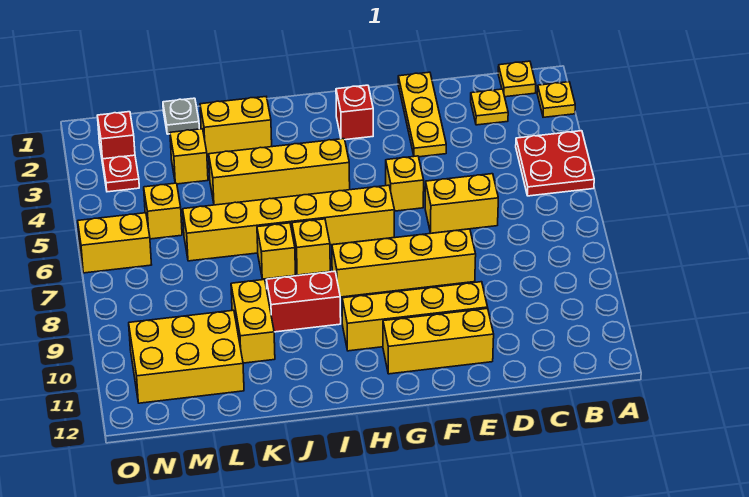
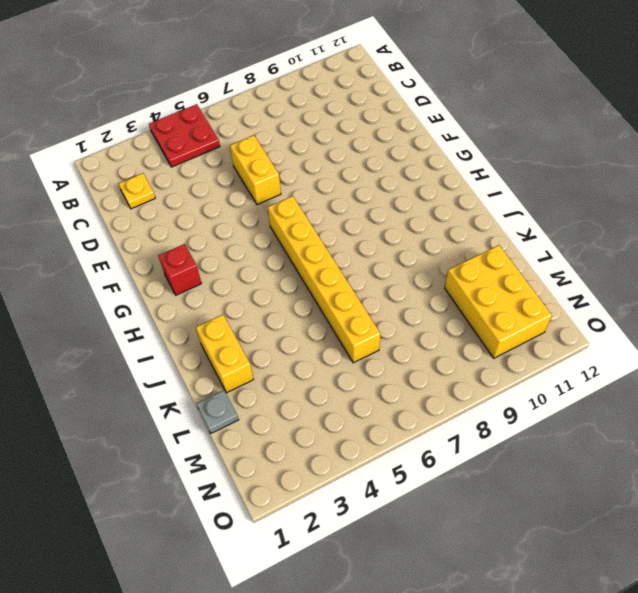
none -> yellow plate A2 level 1
none -> yellow plate B1 level 1
none -> yellow plate E1:E3 level 1

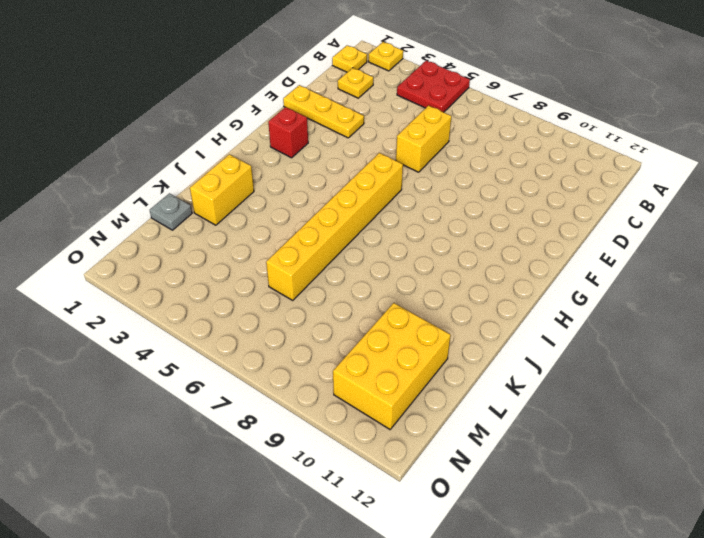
none -> yellow brick E8:H8 level 1
none -> yellow brick E10:H10 level 1
none -> yellow brick E11:G11 level 1

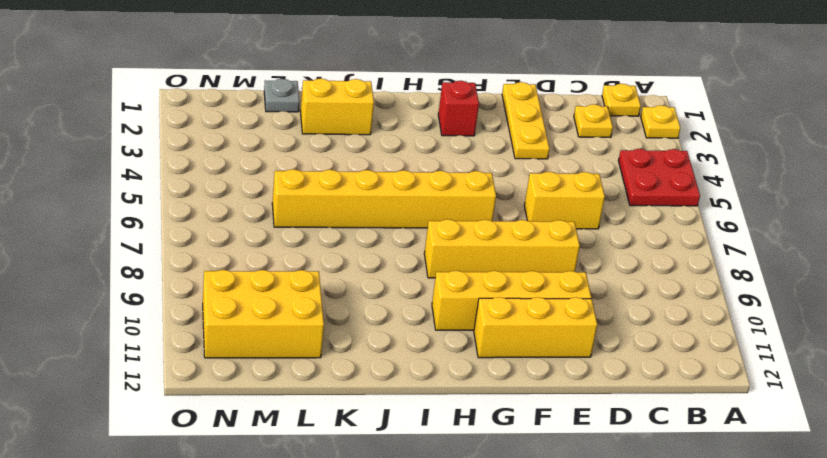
none -> yellow brick F5 level 1
none -> yellow brick H4:K4 level 1
none -> yellow brick I7 level 1

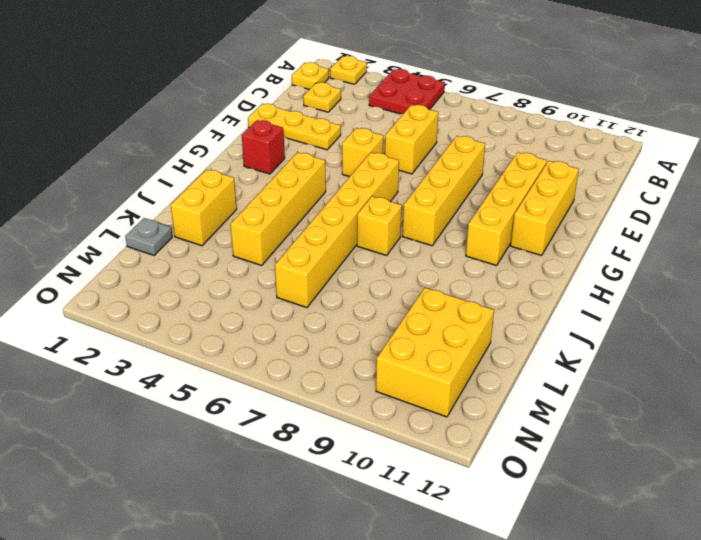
none -> red brick I9:J9 level 1
none -> yellow brick J7 level 1
none -> yellow brick K9:K10 level 1

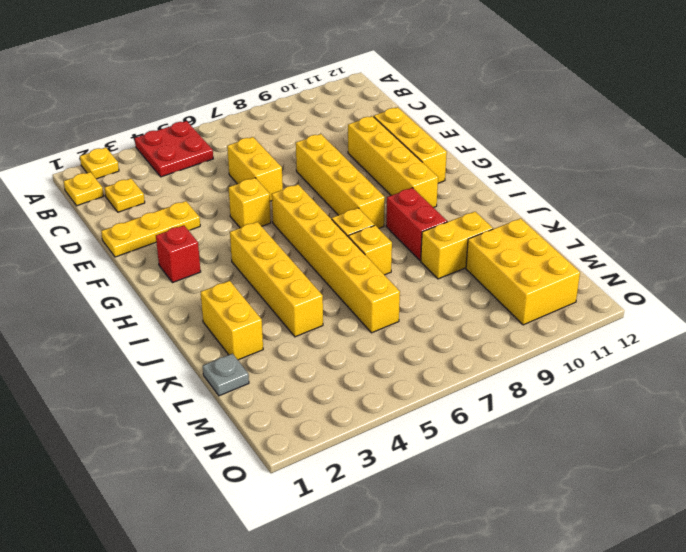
none -> yellow brick L3 level 1
none -> yellow brick M5 level 1
none -> red brick N2 level 1

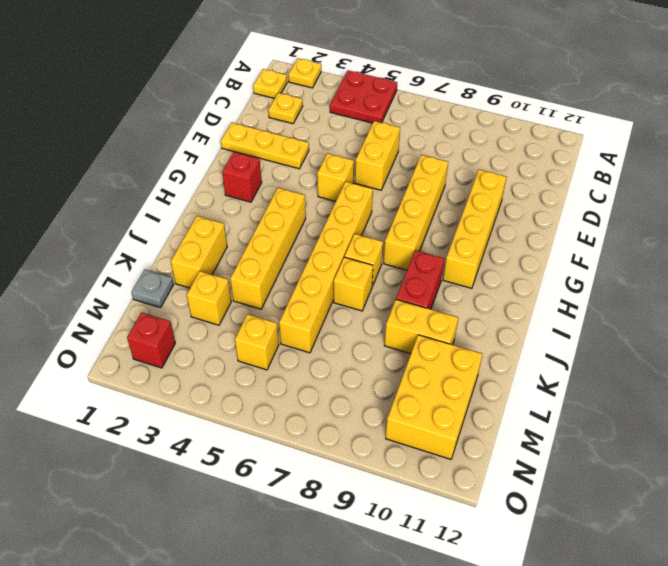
none -> yellow brick E11:G11 level 1
none -> red plate N3 level 1
none -> yellow brick N6:O6 level 1

